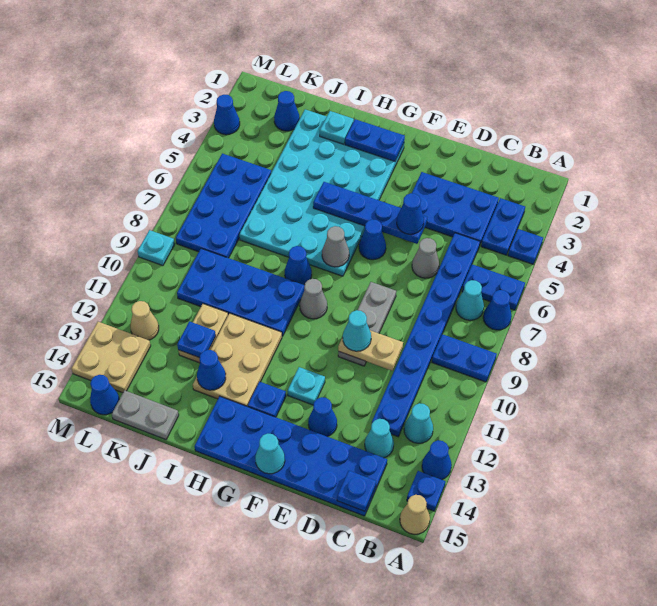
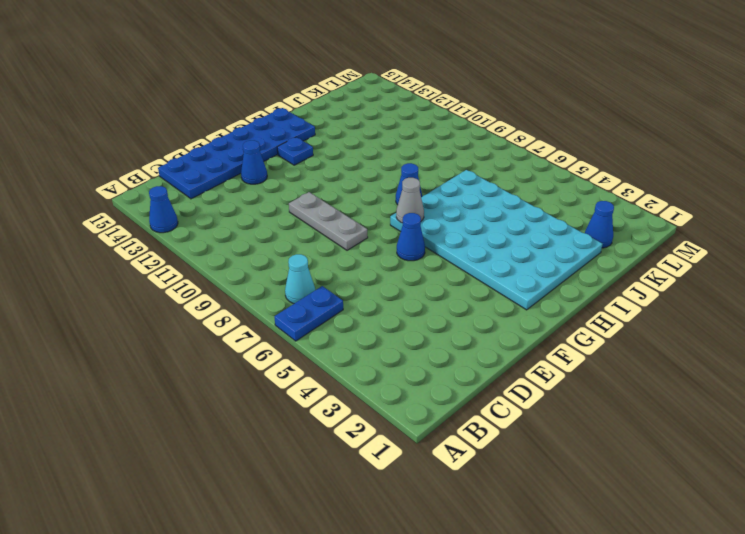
none -> blue plate A4 level 1
none -> blue cone A7 level 1
none -> blue plate A9:B9 level 1
none -> blue plate A14 level 1

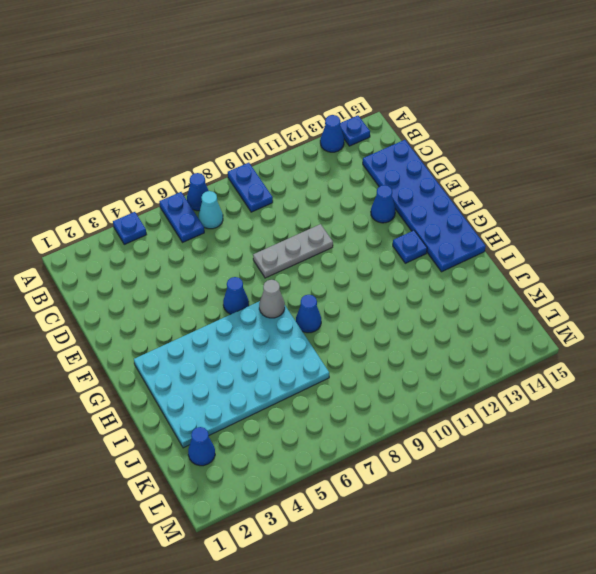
none -> tan cone A15 level 1
none -> blue plate B3:B4 level 1
none -> cyan cone B12 level 1
none -> blue plate C3:E4 level 1

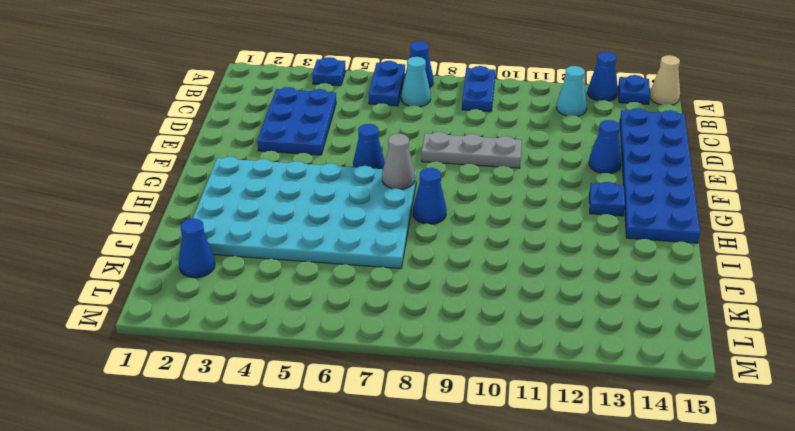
none -> blue plate B3:B4 level 1
none -> blue plate C5:C12 level 1
none -> cyan cone C13 level 1
none -> grey cone D6 level 1

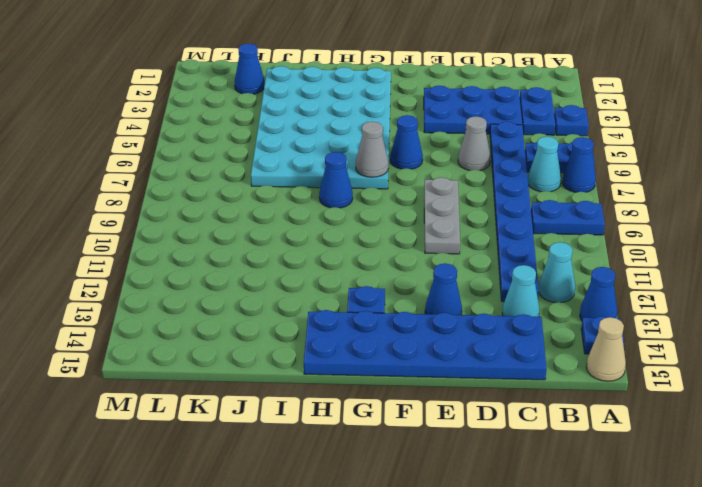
none -> cyan plate F12 level 1
none -> grey cone G9 level 1
none -> blue plate H9:K10 level 1
none -> tan plate H11:I13 level 1

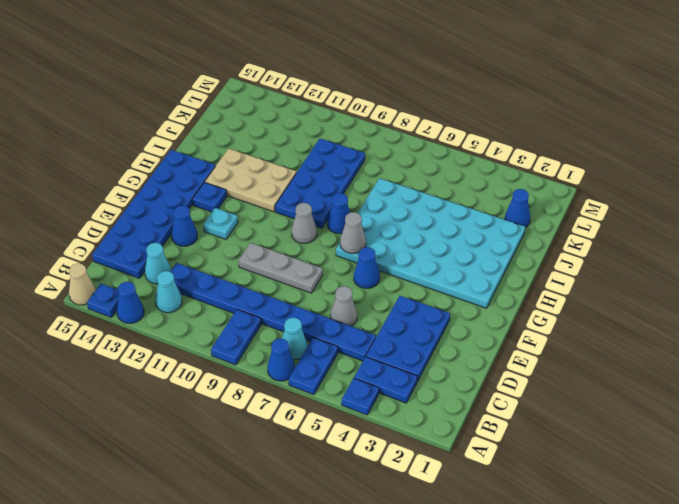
none -> tan plate J11:J12 level 1
none -> grey plate J15:K15 level 1
none -> blue plate K5:L8 level 1
none -> tan cone L12 level 1

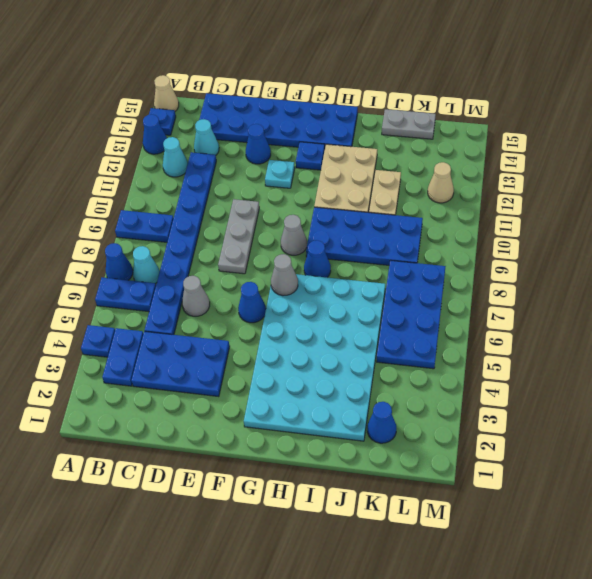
none -> tan plate L13:M14 level 1
none -> blue cone L15 level 1
none -> blue cone M3 level 1
none -> cyan plate M9 level 1

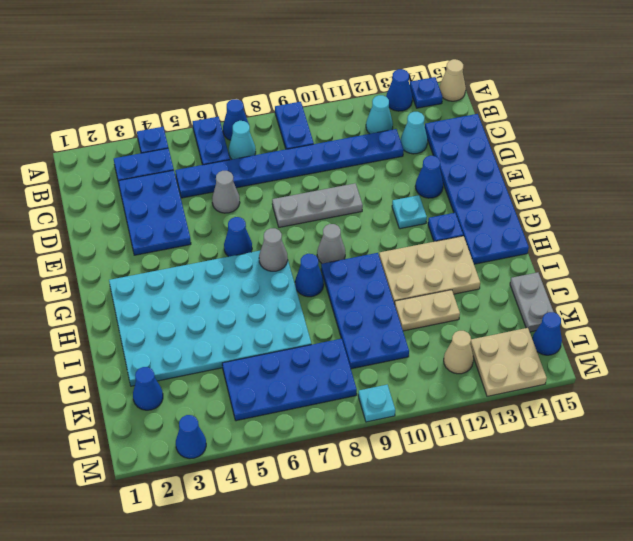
none -> blue plate C15 level 2
none -> tan plate D10:E10 level 2
none -> blue plate E5:H5 level 2
none -> cyan cone F15 level 2

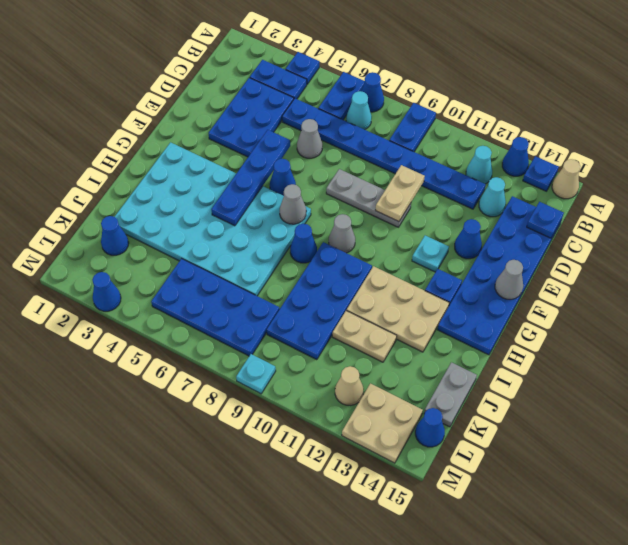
grey cone F15 level 2 -> cyan cone F15 level 2
none -> blue plate G2:H2 level 2
none -> cyan plate I2 level 2
none -> blue cone I13 level 2
none -> blue plate J12 level 2

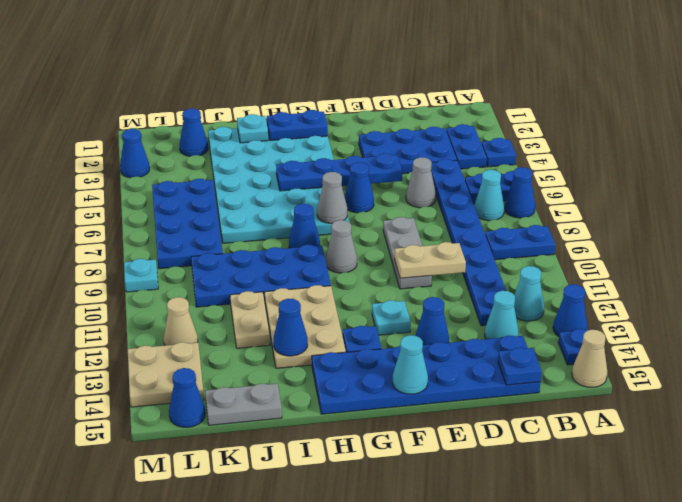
none -> blue plate J12 level 2
none -> blue cone E5 level 3
none -> cyan cone E10 level 3

